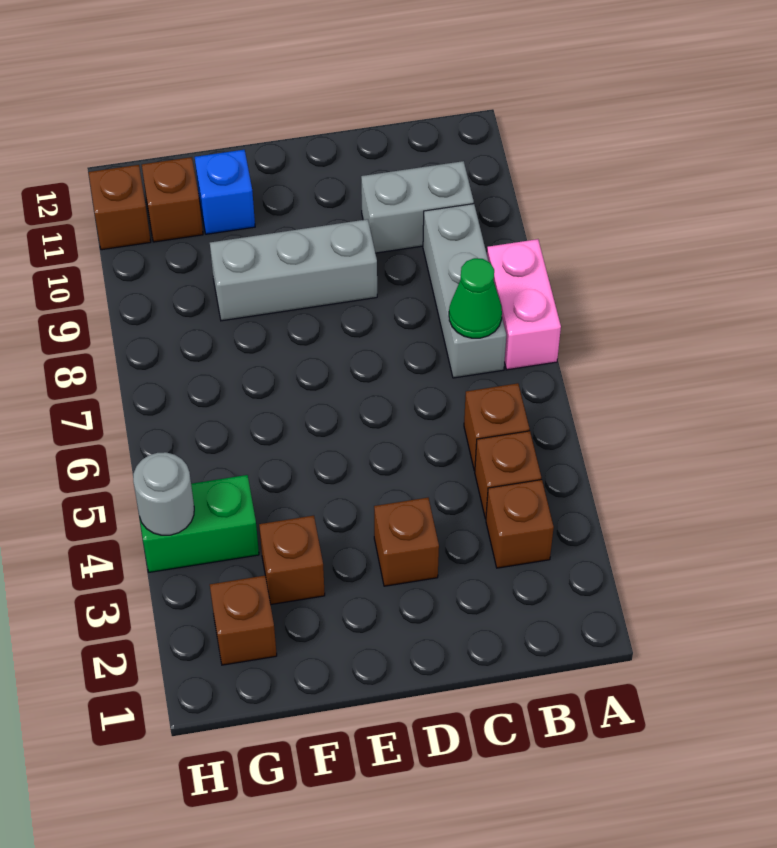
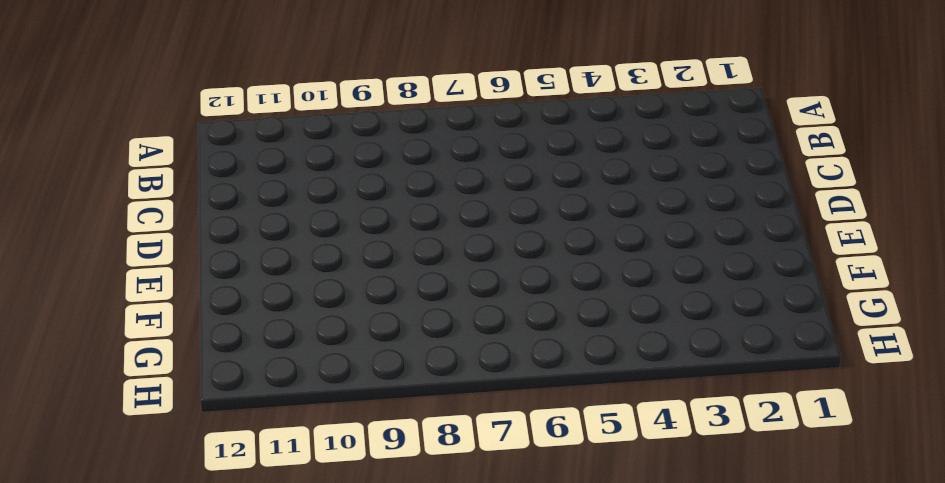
none -> pink brick A7:A8 level 1
none -> brown brick B3 level 1
none -> brown brick B4 level 1

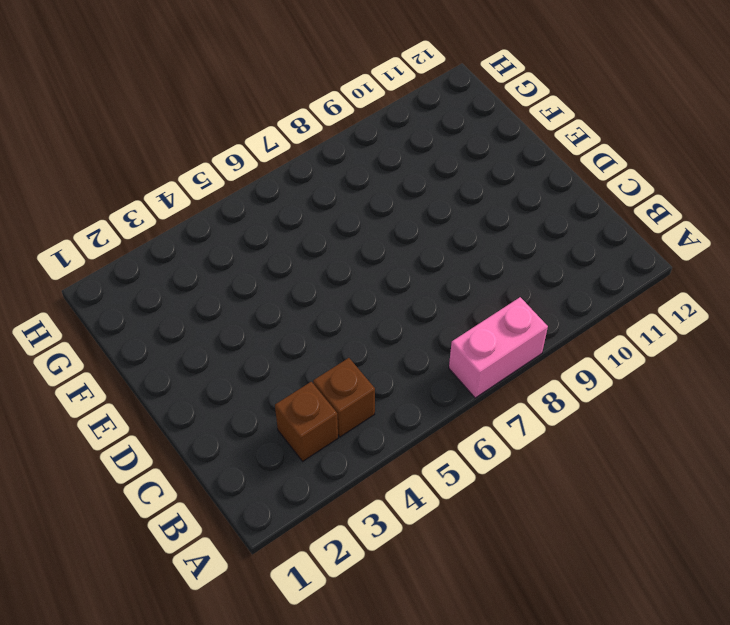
none -> brown brick B5 level 1
none -> grey brick B7:B9 level 1
none -> grey brick B10:C10 level 1

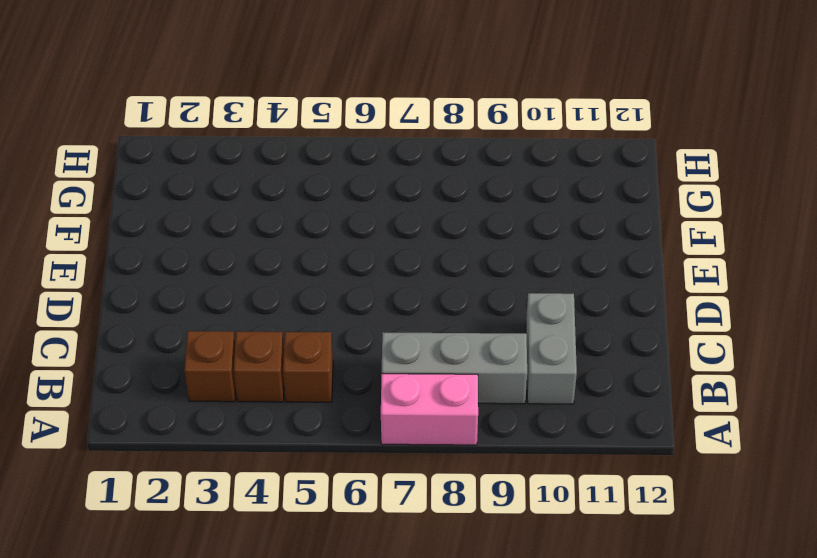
none -> brown brick D3 level 1
none -> grey brick D9:F9 level 1
none -> brown brick F3 level 1

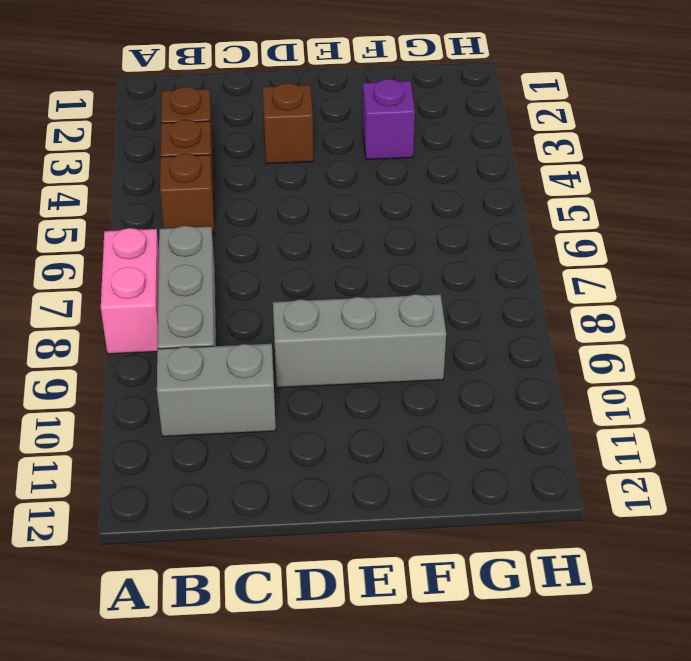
purple brick F3 level 1 -> brown brick F3 level 1
none -> blue brick F11 level 1
none -> brown brick G2 level 1
none -> green brick G4:H4 level 1

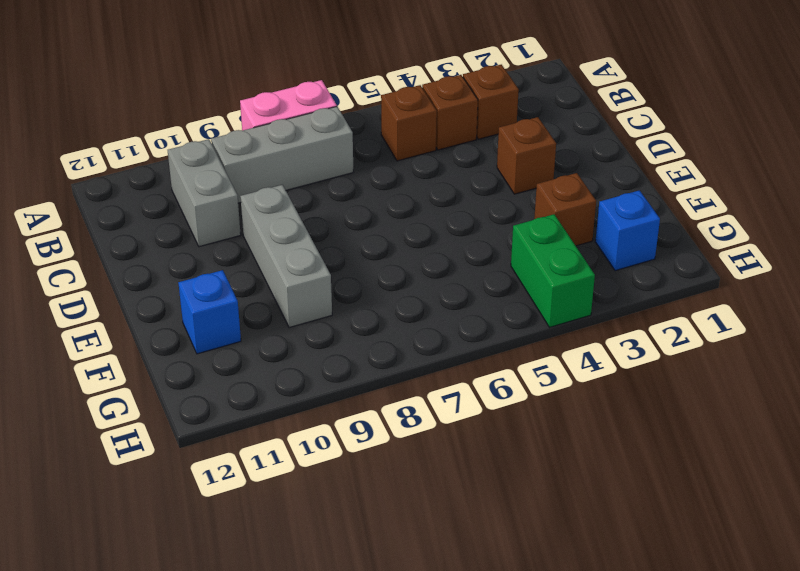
blue brick G2 level 1 -> brown brick G2 level 1
none -> brown brick G11 level 1
none -> brown brick H11 level 1
none -> green cone B7 level 2

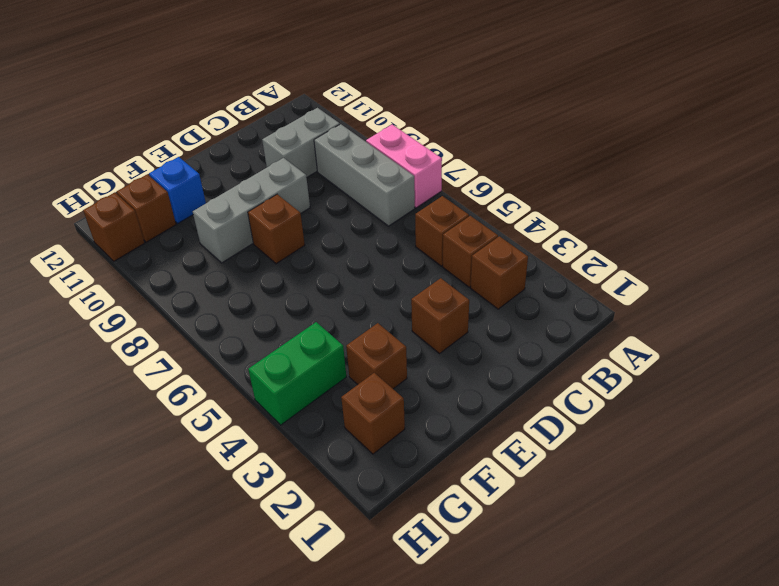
brown brick E8 level 1 -> none
none -> green cone B7 level 2
none -> grey round brick H4 level 2

